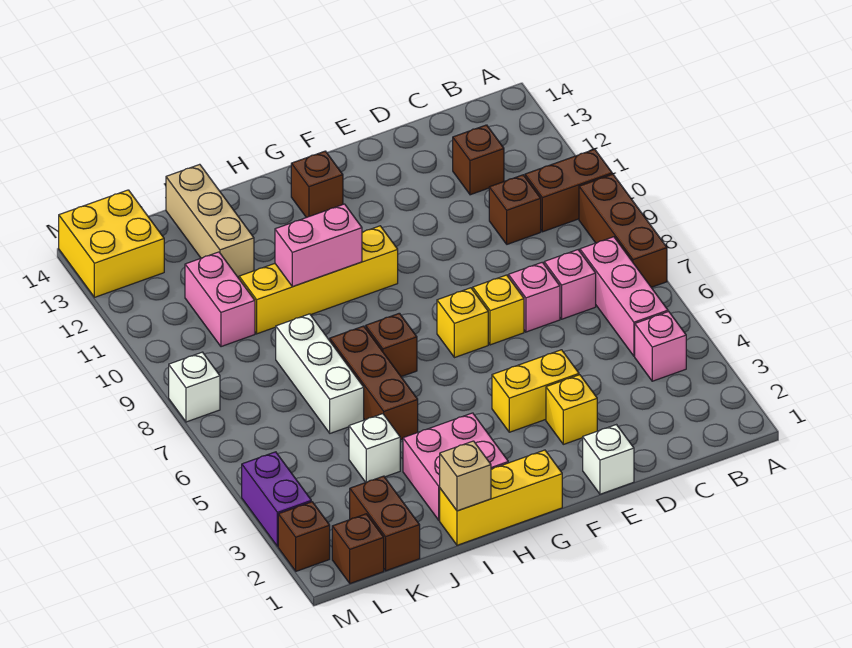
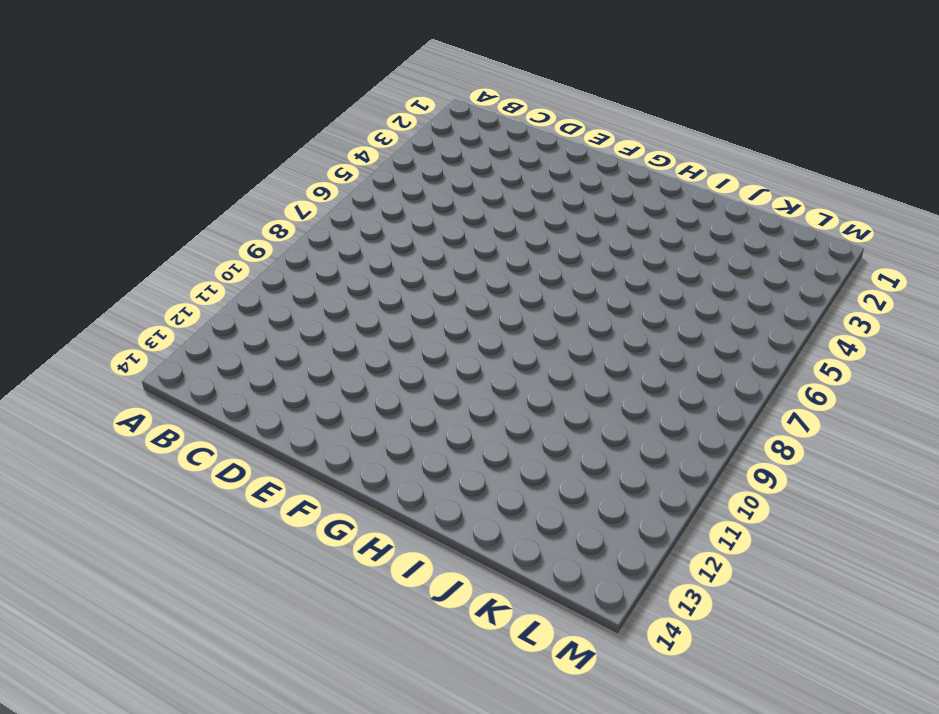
none -> brown brick A7:A9 level 1
none -> brown brick A10:B10 level 1
none -> pink brick B4 level 1
none -> pink brick B5:B7 level 1

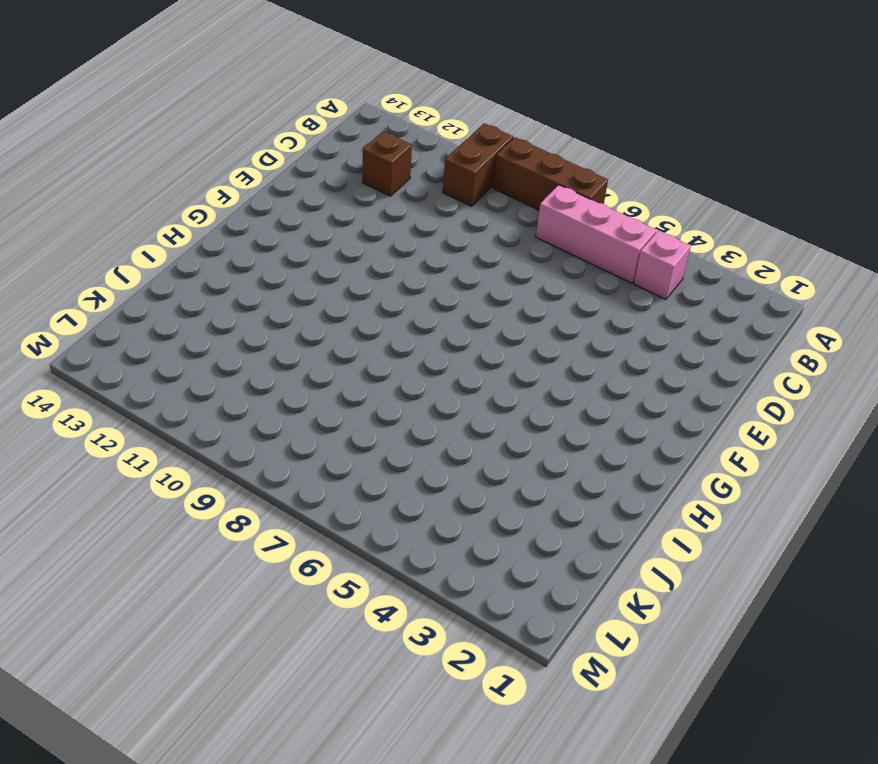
none -> pink brick C7 level 1
none -> brown brick C10 level 1
none -> pink brick D7 level 1
none -> white brick E1 level 1

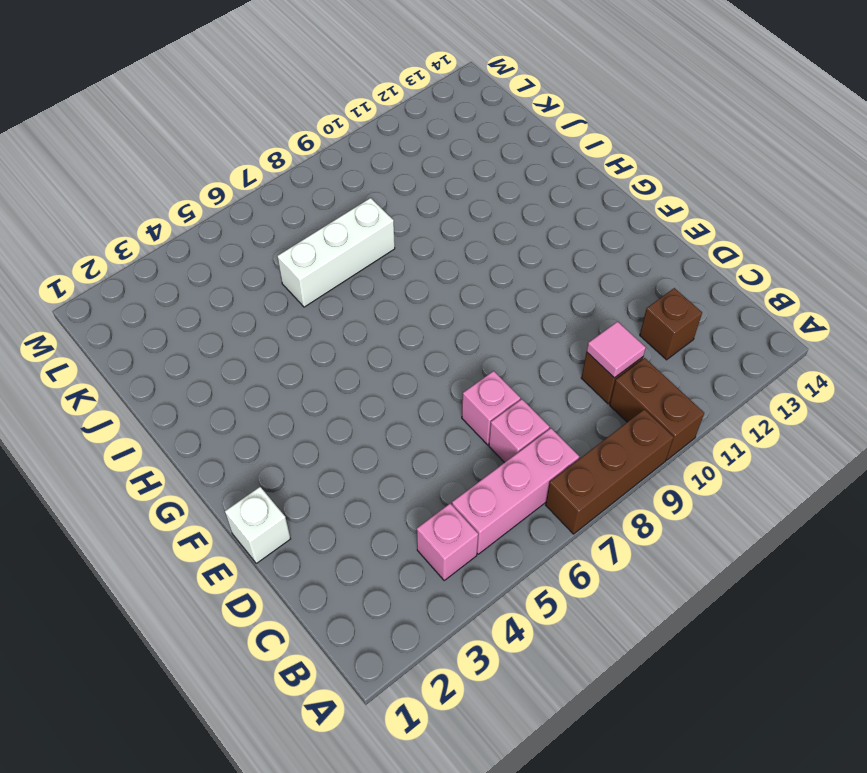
pink tile C10 level 2 -> none
none -> yellow brick E3 level 1
none -> yellow brick E4:F4 level 1
none -> yellow brick E7 level 1
none -> yellow brick F7 level 1

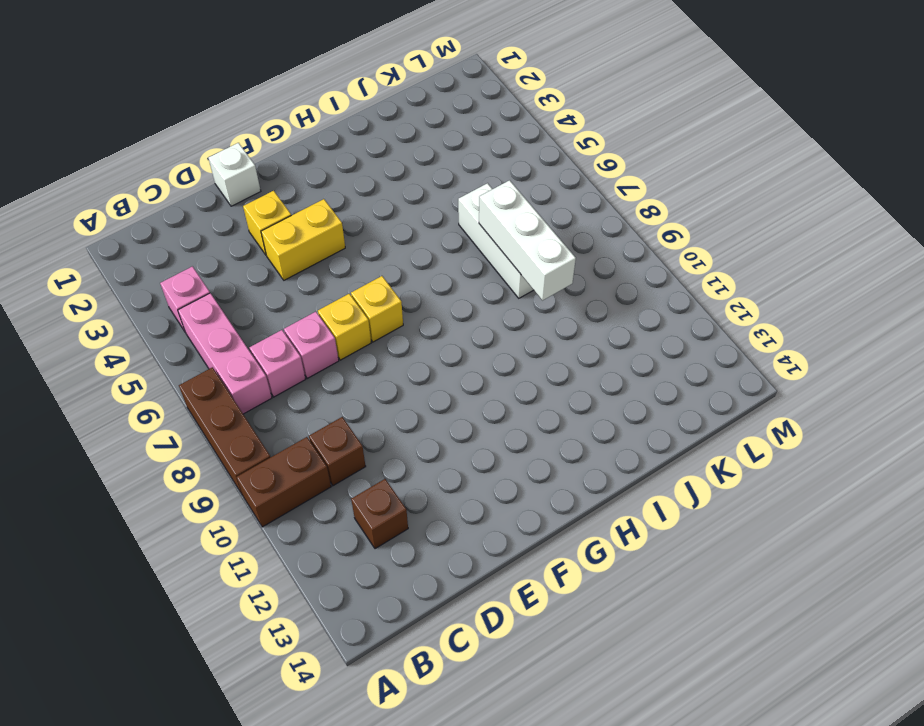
white brick J7:J9 level 2 -> none
none -> yellow brick G1:I1 level 1
none -> yellow brick G10:J10 level 1
none -> brown brick G13 level 1
none -> pink brick H2:I3 level 1

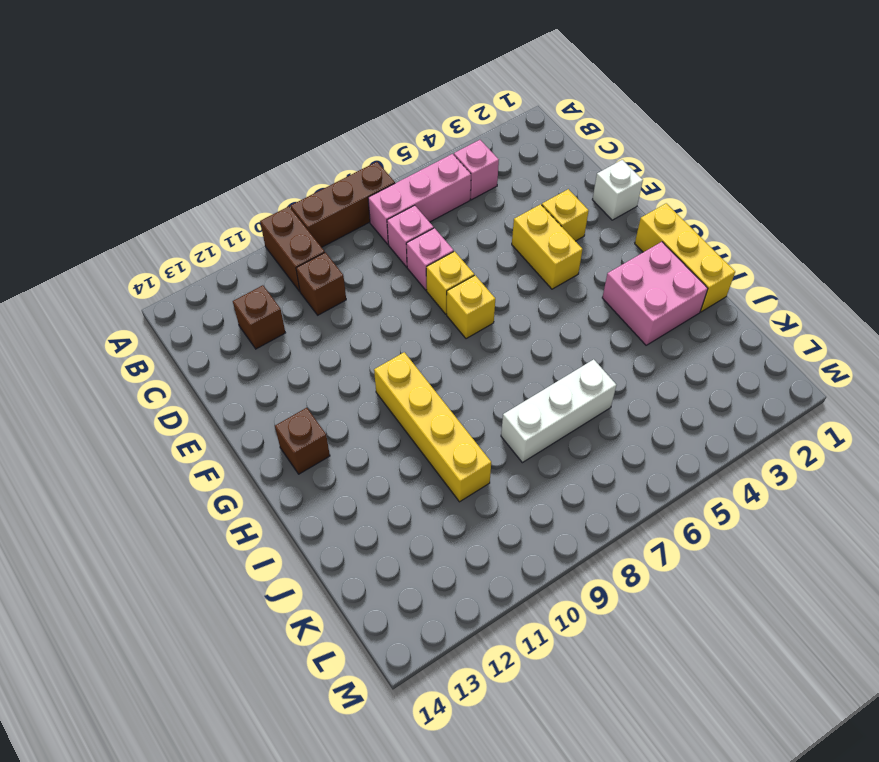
none -> brown brick H7 level 1
none -> brown brick I5:I7 level 1
none -> white brick J4 level 1
none -> tan brick J12:J14 level 1

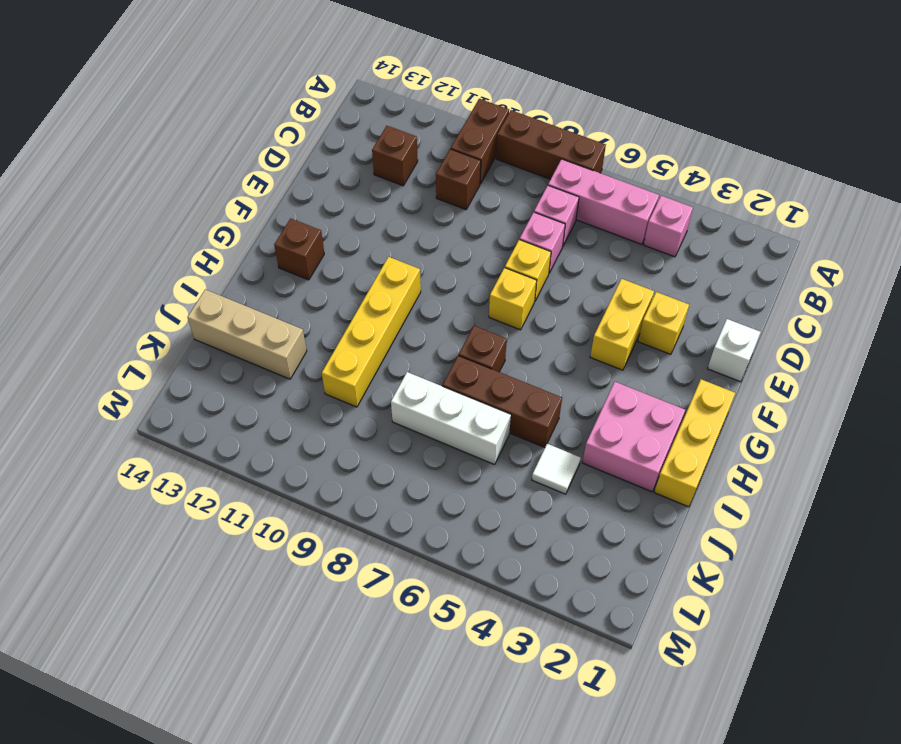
white tile J4 level 1 -> white brick J4 level 1
none -> brown brick K1:K2 level 1
none -> pink brick K10:K11 level 1
none -> brown brick L1 level 1
none -> yellow brick L13:M14 level 1

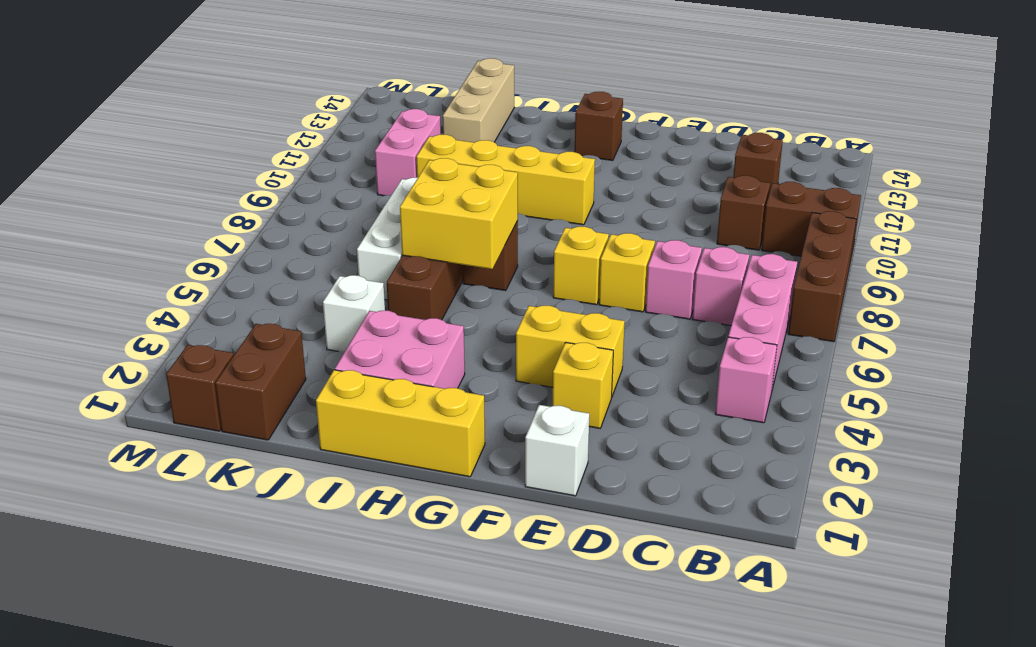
yellow brick H6:I7 level 2 -> yellow brick L13:M14 level 1
none -> brown brick M2 level 1
none -> purple brick M3:M4 level 1
none -> white brick M8 level 1
none -> pink brick H10:I10 level 2

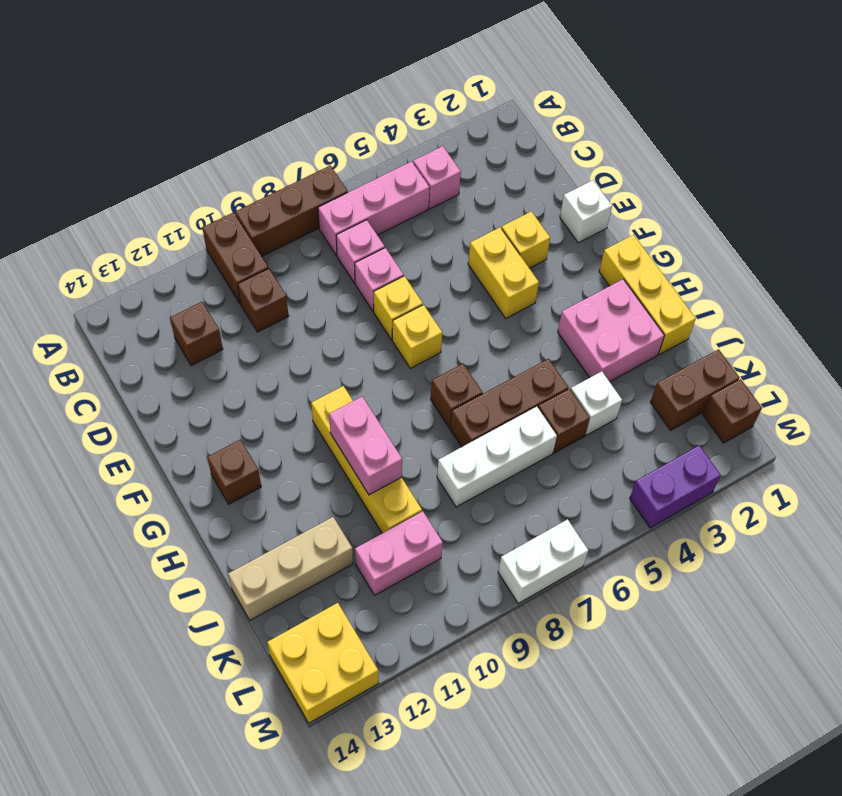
brown brick J5 level 1 -> brown brick M2 level 1
white brick M7:M8 level 1 -> white brick M8 level 1
none -> tan brick I1 level 2

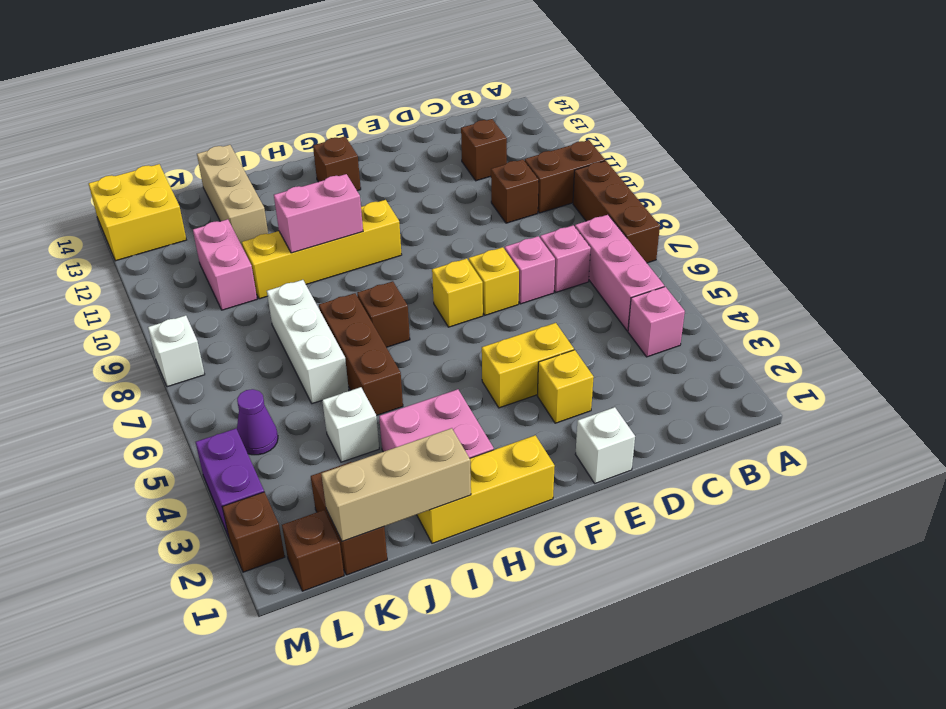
tan brick I1:K1 level 2 -> tan brick I1 level 2
purple cone L5 level 1 -> none

